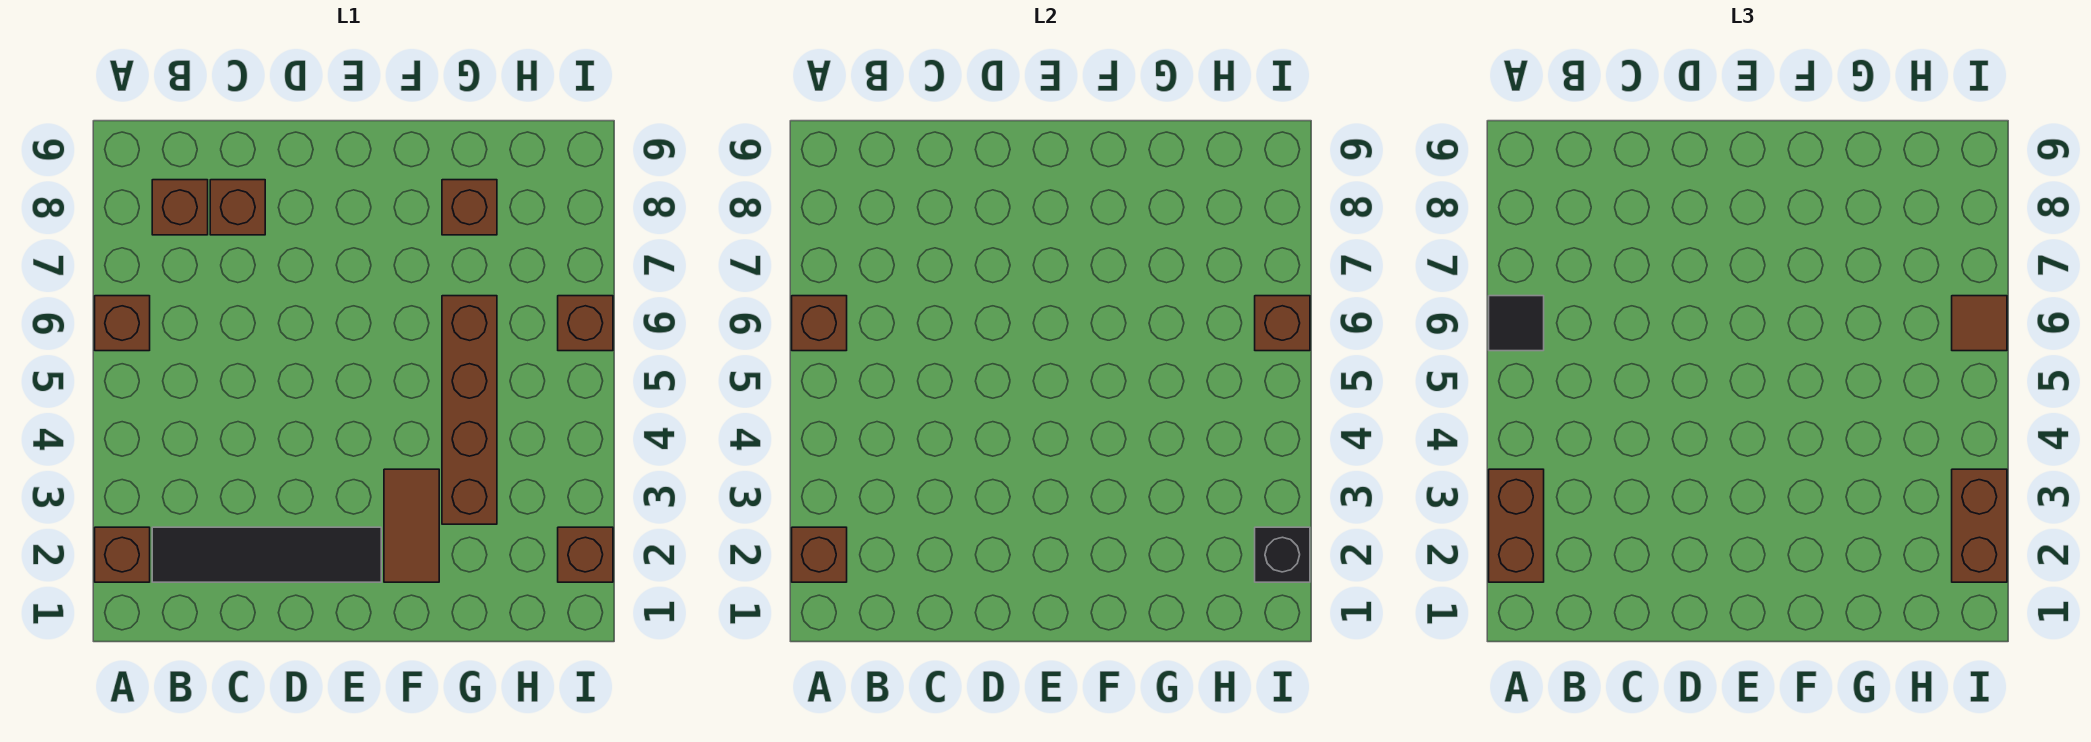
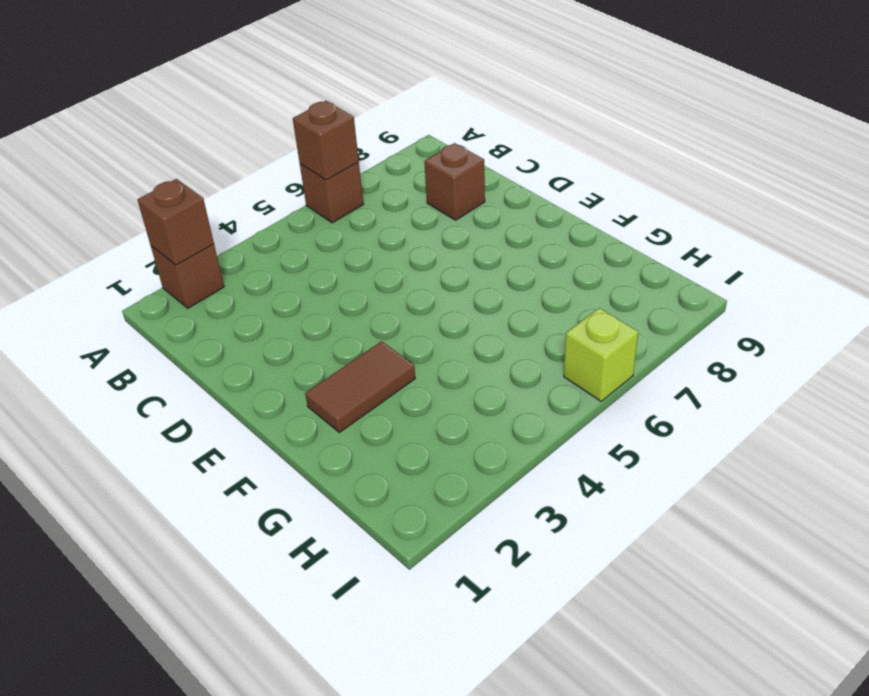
lime brick I6 level 1 -> brown brick I6 level 1
none -> black tile B2:E2 level 1
none -> brown brick B8 level 1
none -> brown brick G3:G6 level 1

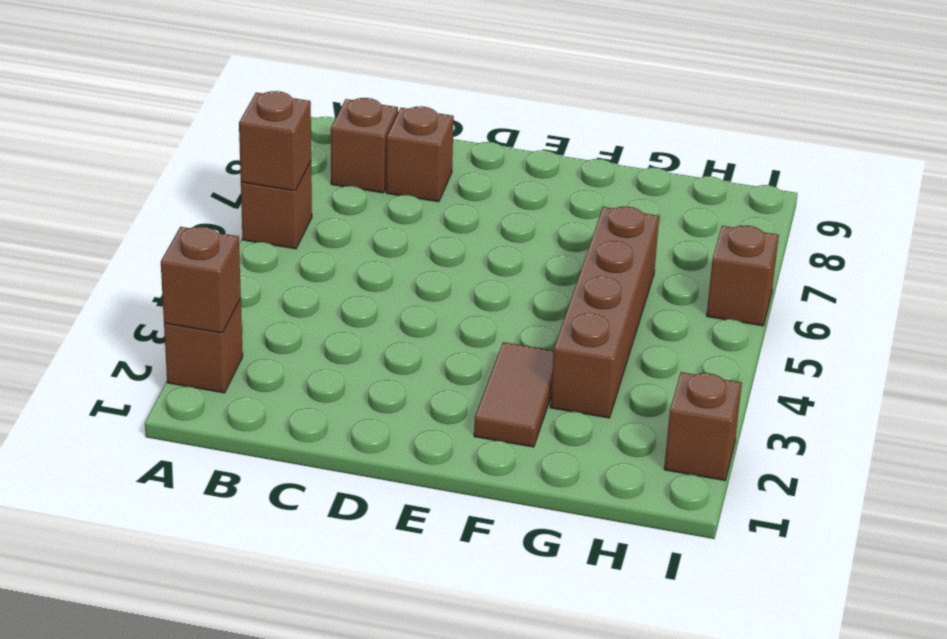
none -> black tile B2:E2 level 1
none -> brown brick G8 level 1
none -> black brick I2 level 2

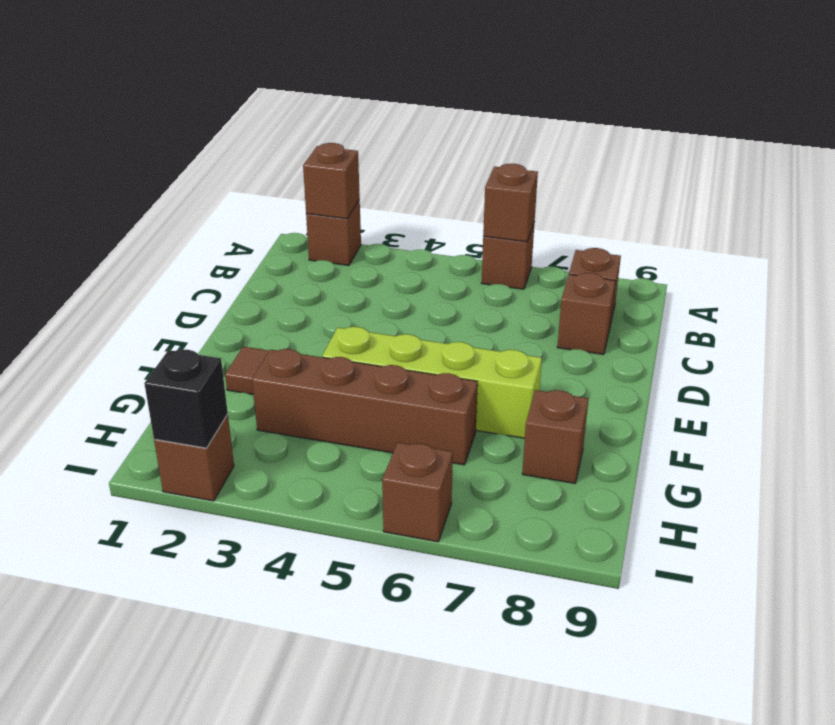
lime brick F4:F7 level 1 -> none
none -> black tile B2:E2 level 1
none -> brown brick I6 level 2
none -> brown brick A2:A3 level 3

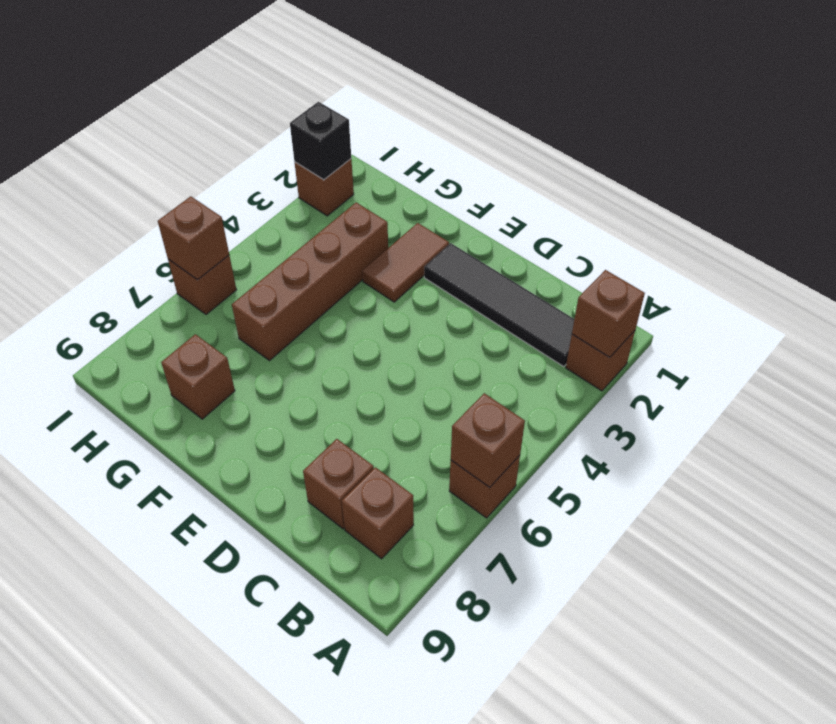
none -> brown brick A2:A3 level 3
none -> black tile A6 level 3
none -> brown brick I2:I3 level 3

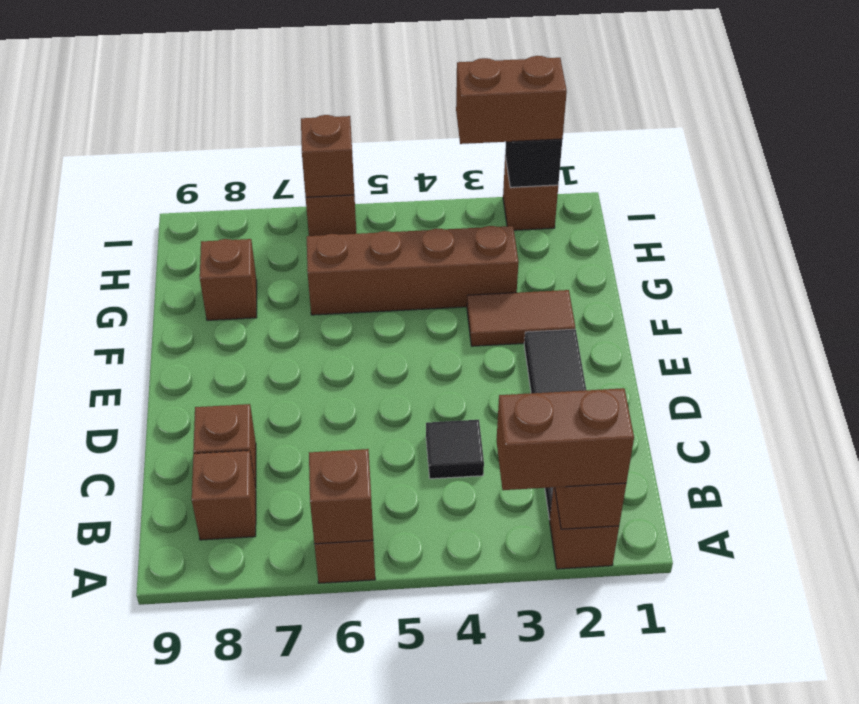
black tile C4 level 1 -> black tile A6 level 3
none -> brown tile I6 level 3

